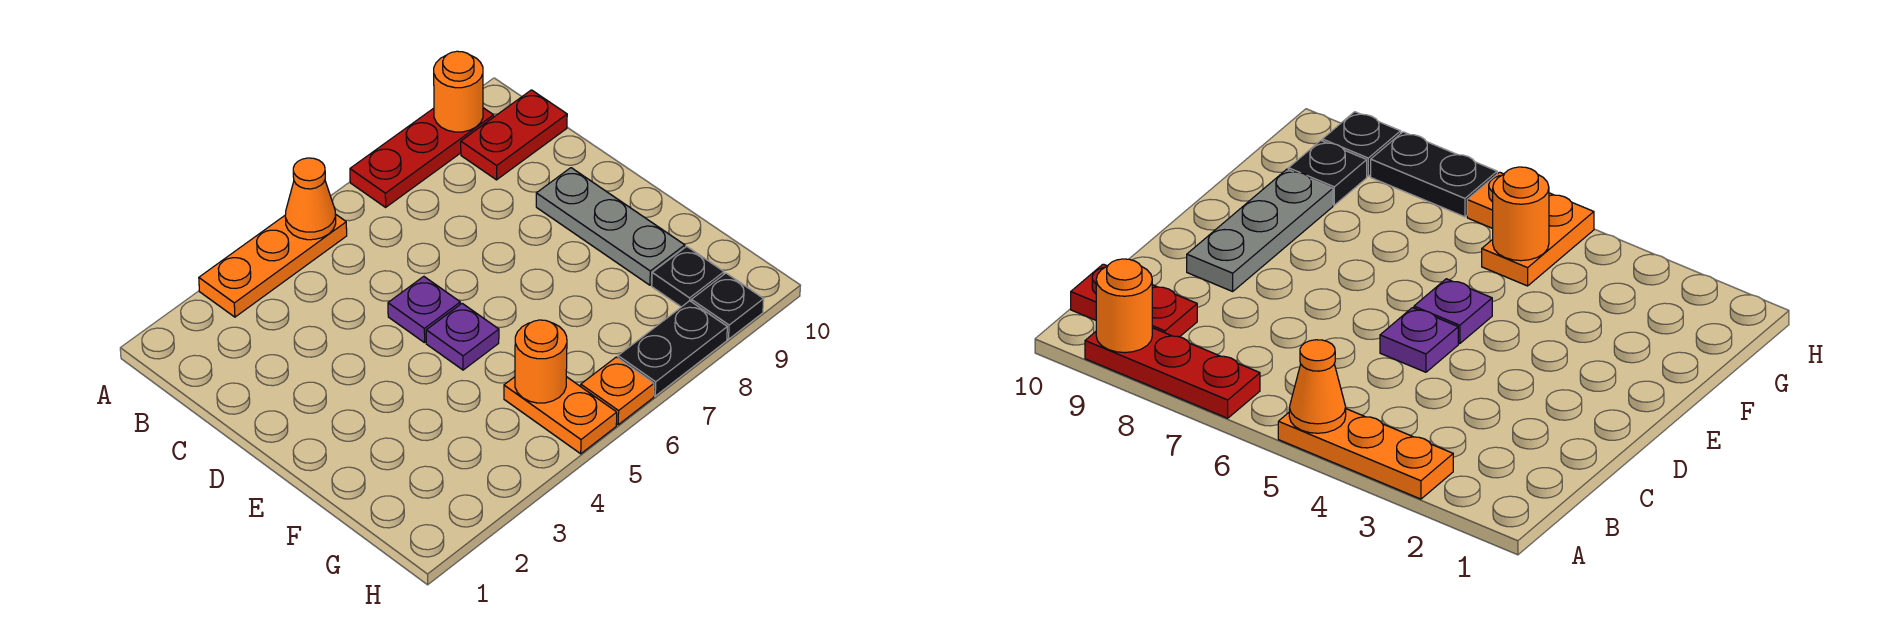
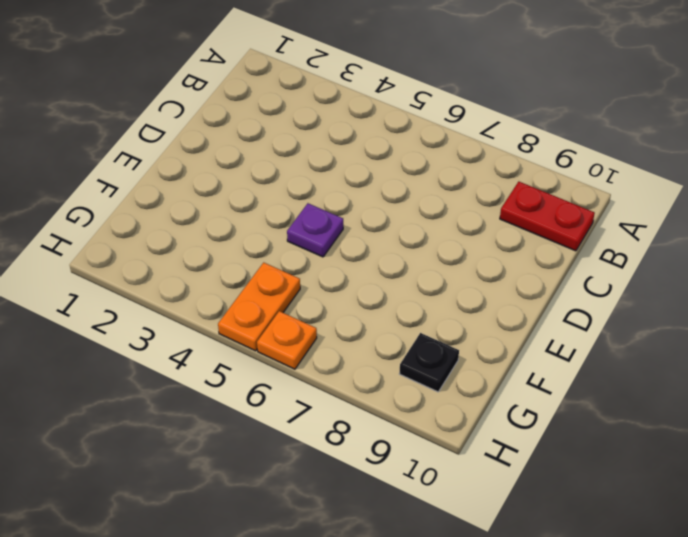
none -> orange plate A3:A5 level 1
none -> red plate A7:A9 level 1
none -> purple plate D5 level 1

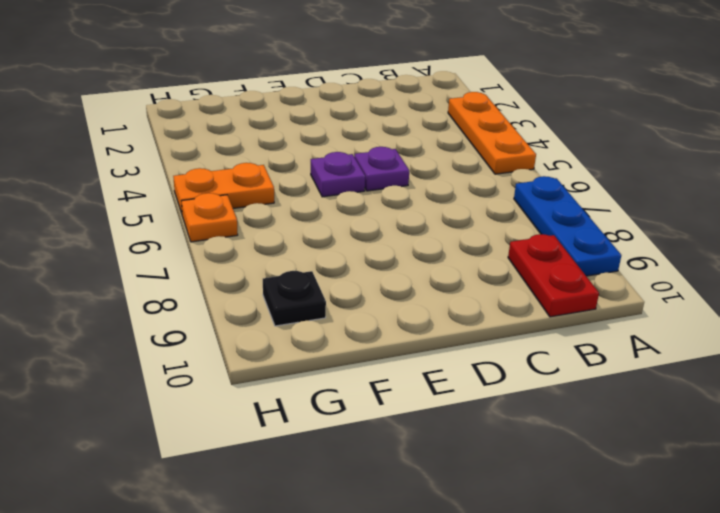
blue plate A7:A9 level 1 -> red plate A7:A9 level 1
none -> grey plate D9:F9 level 1
none -> black plate H7:H8 level 1
none -> black plate H9 level 1

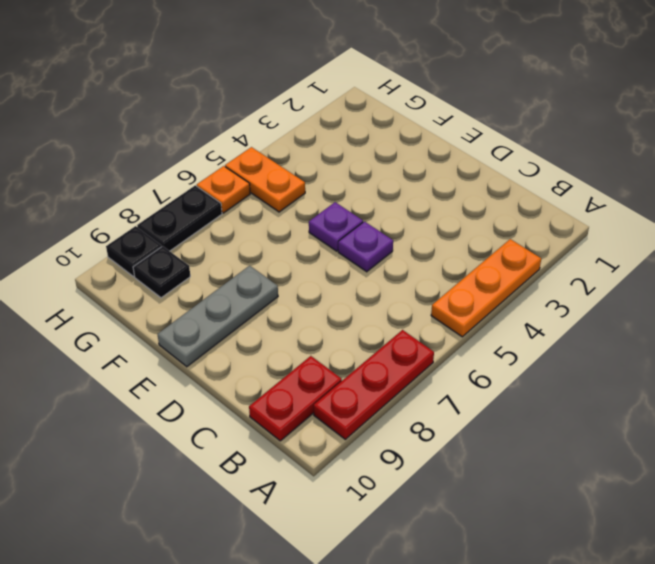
grey plate E8:E10 level 1 -> grey plate D9:F9 level 1
none -> orange cone A5 level 2
none -> orange round brick A9 level 2
none -> orange round brick G5 level 2

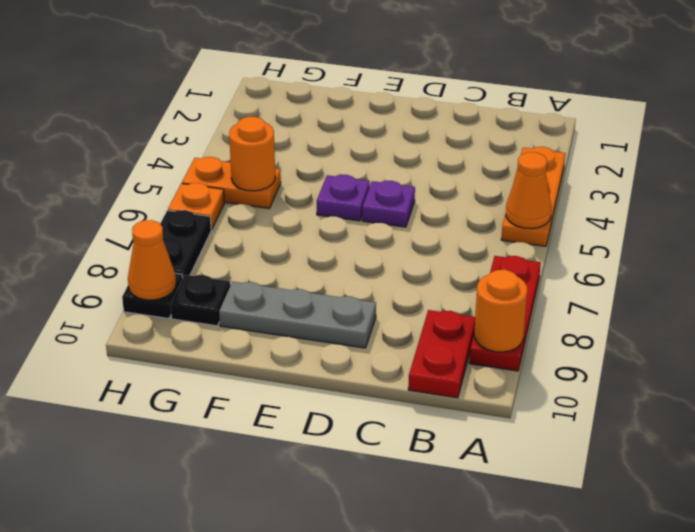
orange cone H9 level 2 -> none

